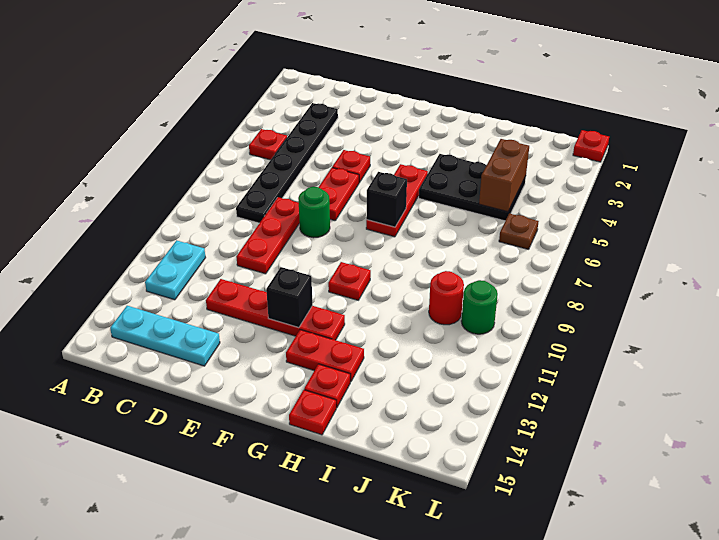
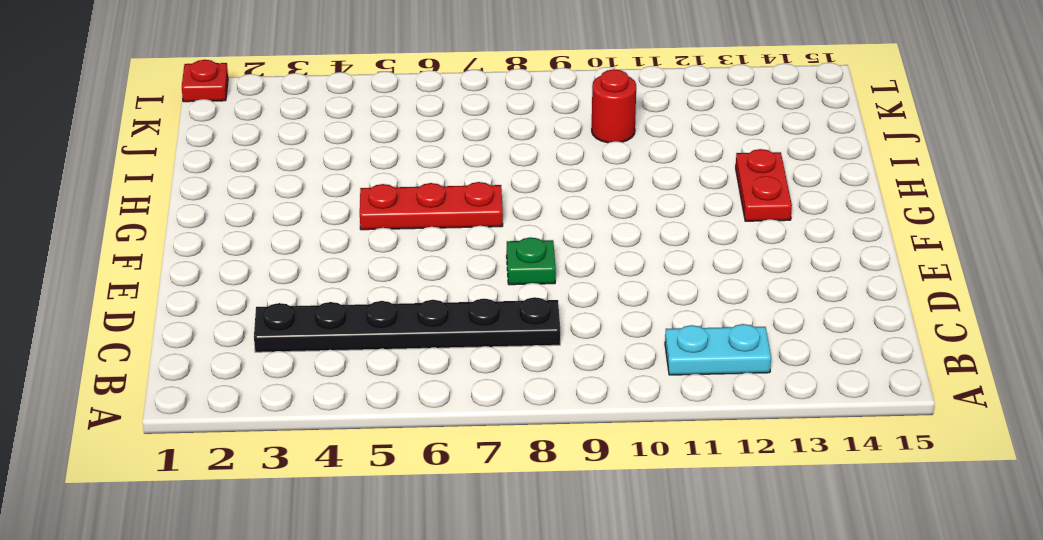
green plate E8 level 1 -> green round brick E8 level 1
none -> red plate B5 level 1
none -> cyan plate B14:D14 level 1
none -> red plate D8:D10 level 1

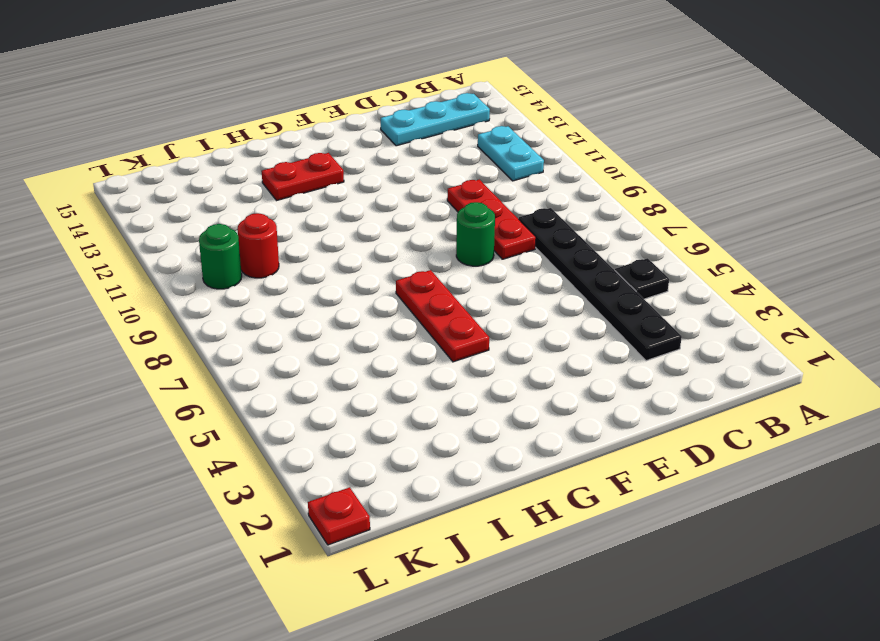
black plate B5 level 1 -> red plate B5 level 1
none -> red plate D12:G12 level 1
none -> red plate E5 level 1
none -> red plate E6:E7 level 1

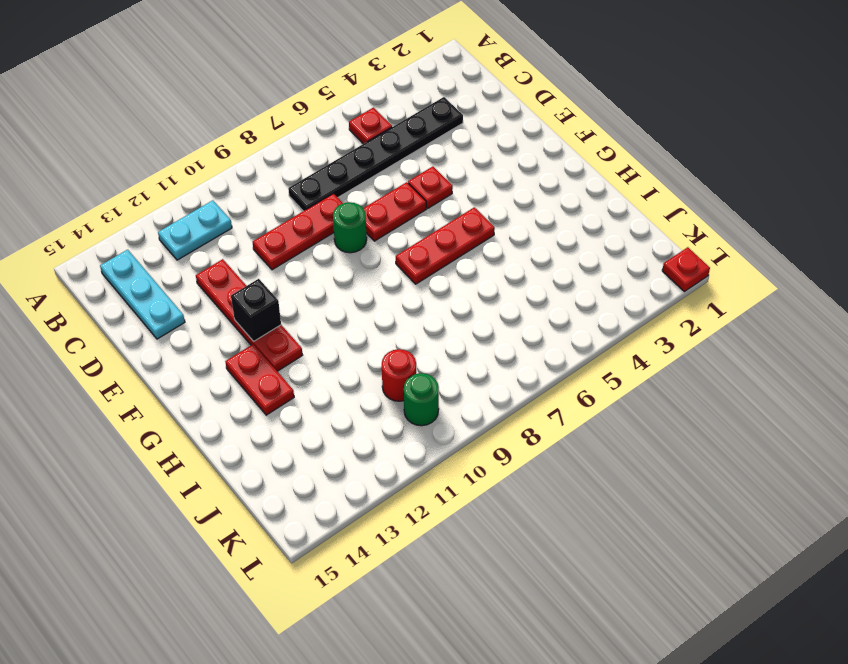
none -> red plate G10 level 1
none -> black plate H4:J5 level 1
none -> red plate H14 level 1

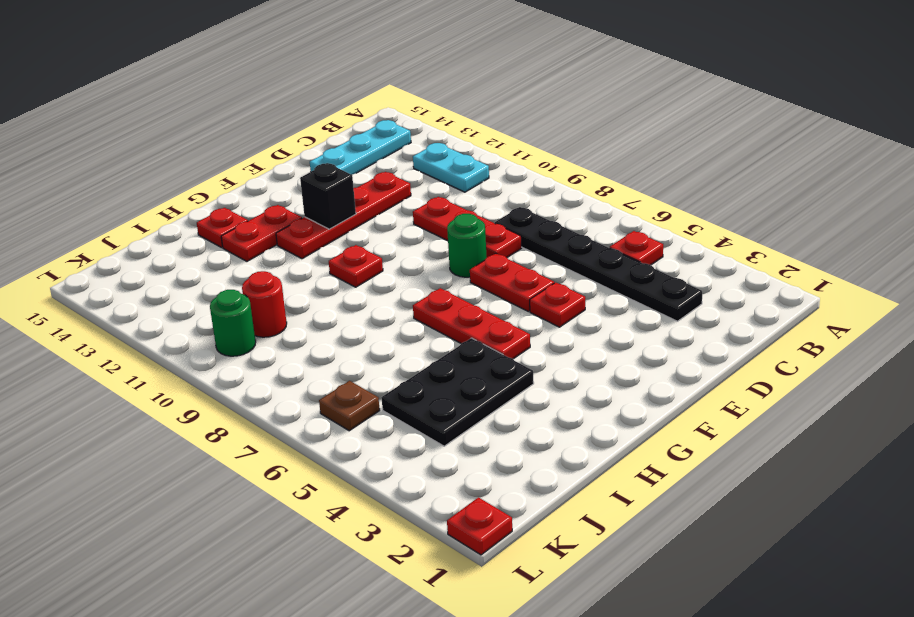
none -> red plate H15 level 1
none -> black brick G7 level 2
none -> brown brick J4:J5 level 2

